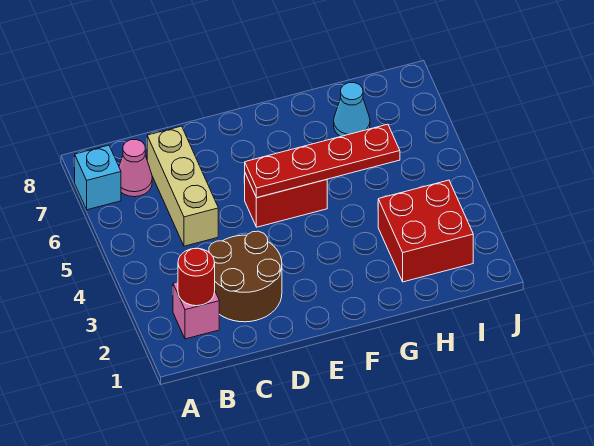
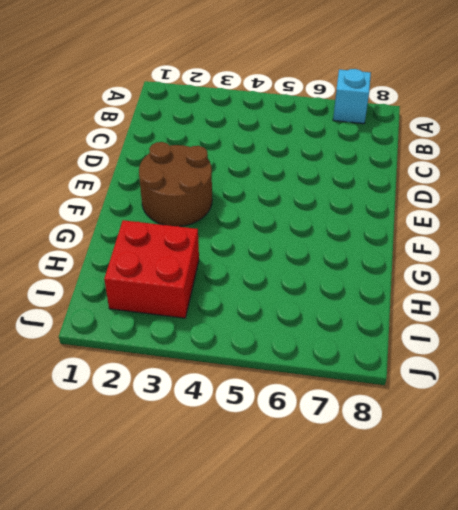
brown round brick E2:F3 level 1 -> brown round brick C2:D3 level 1
none -> pink brick B2 level 1
none -> pink cone B7 level 1

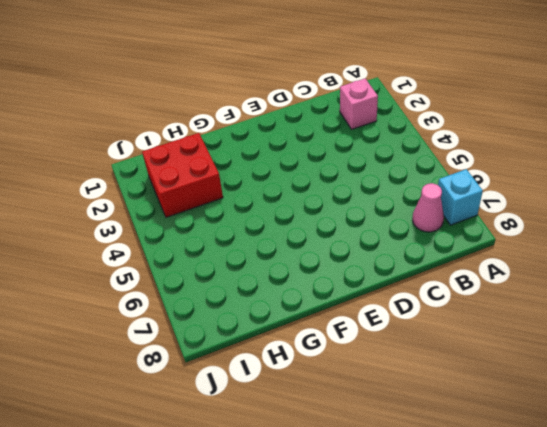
none -> brown round brick C2:D3 level 1
none -> tan brick C5:C7 level 1

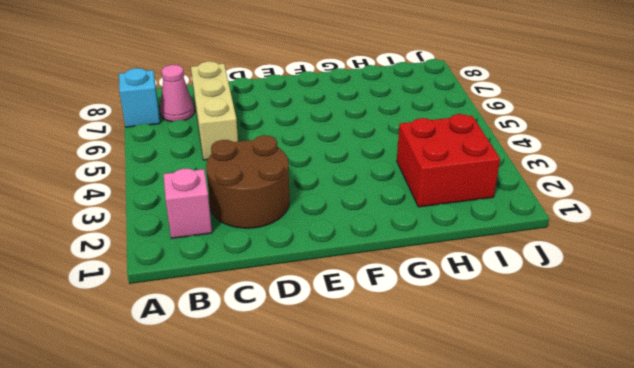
none -> red brick E5:F5 level 1
none -> cyan cone H7 level 1

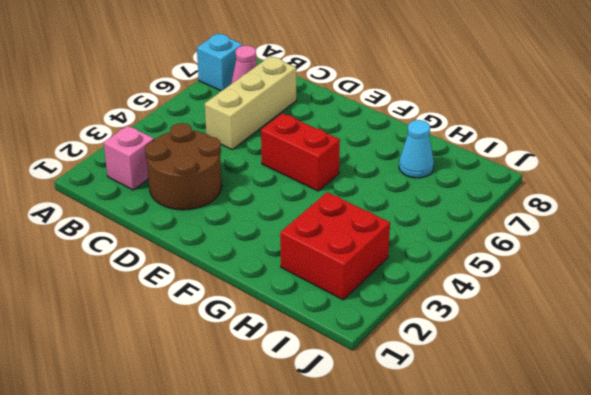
none -> red round brick B2 level 2
none -> red plate E5:H5 level 2

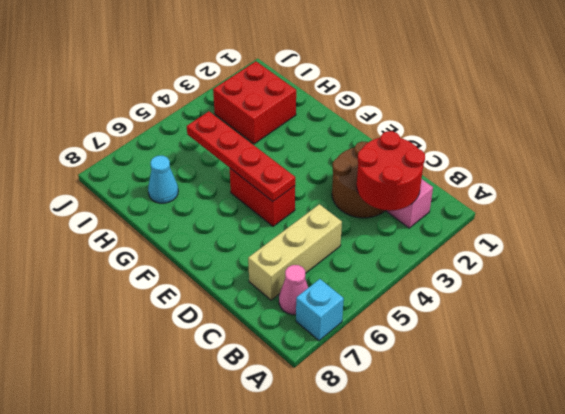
red round brick B2:C3 level 2 -> red round brick B2 level 2

